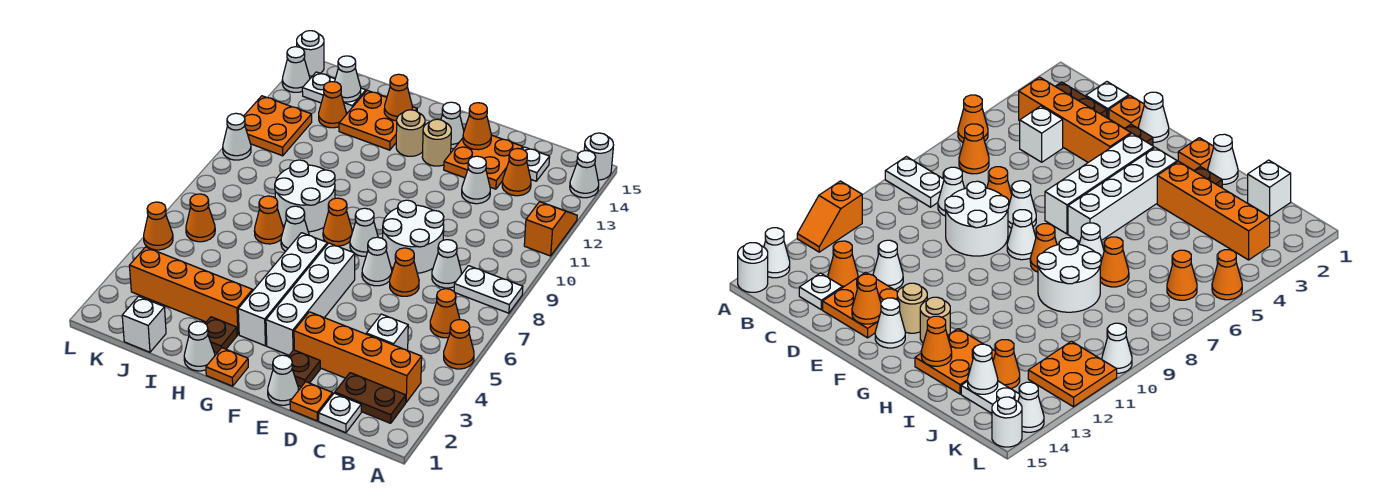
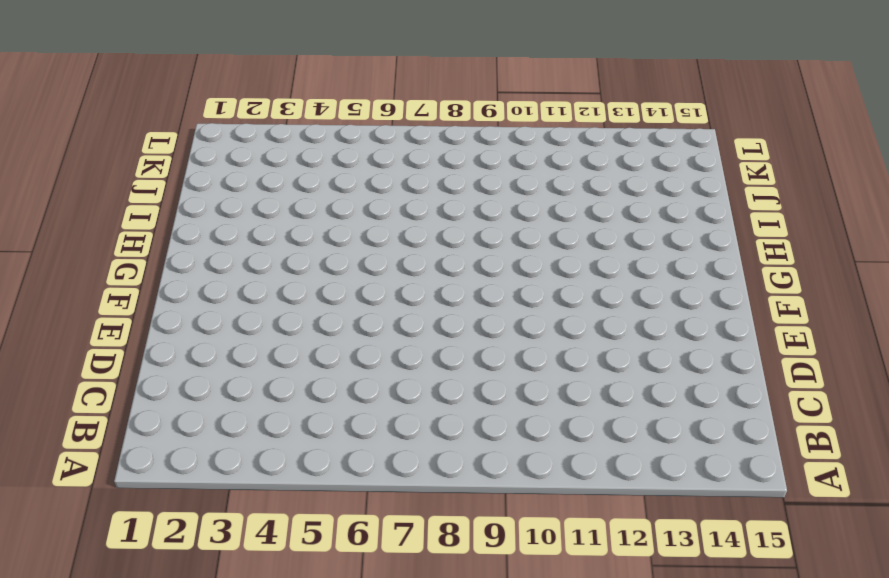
none -> orange cone A5 level 1
none -> white plate A8:B8 level 1
none -> orange slope A11:A12 level 1 top 11
none -> white cone A14 level 1

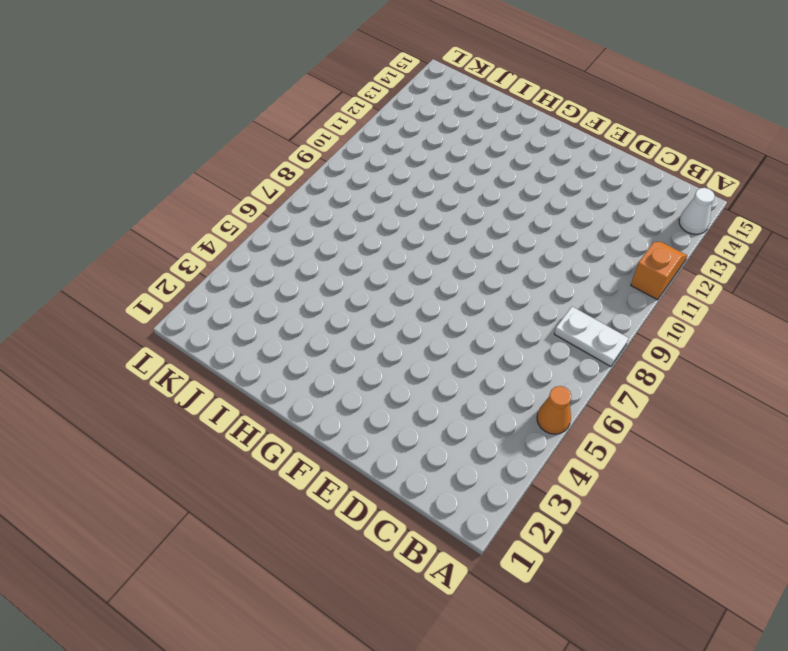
none -> white round brick A15 level 1
none -> brown plate B2:C2 level 1
none -> orange brick B3:E3 level 1
none -> orange cone B6 level 1

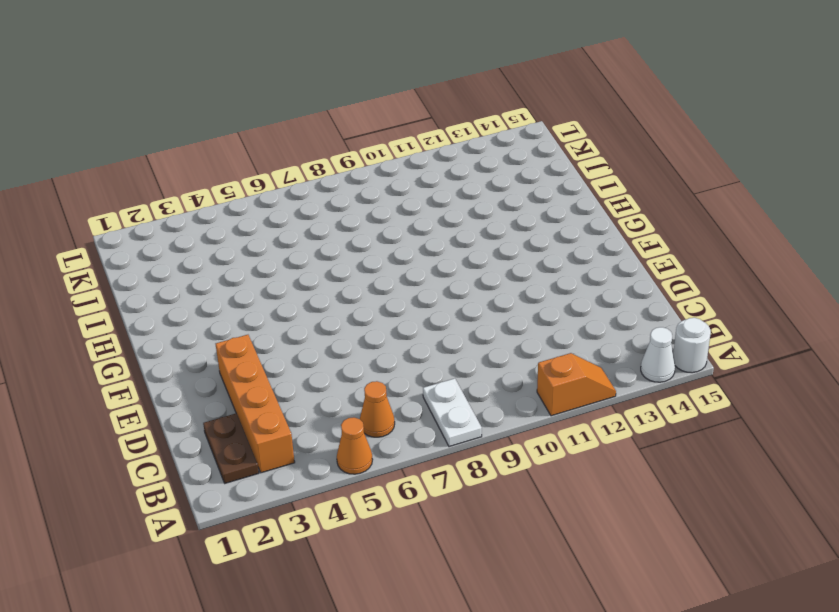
none -> white plate C1 level 1
none -> white brick C4 level 1
none -> white cone C8 level 1
none -> orange cone C13 level 1

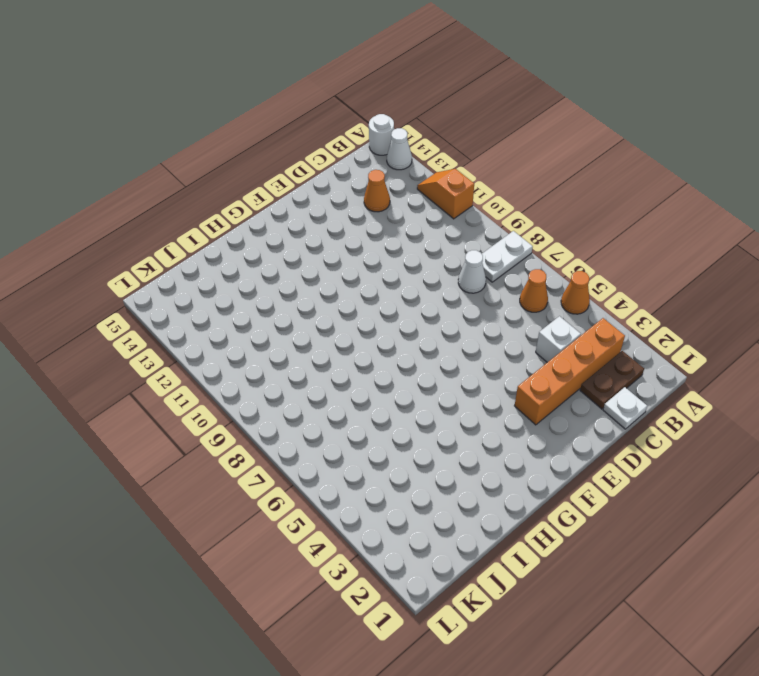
none -> white plate C14 level 1
none -> orange plate D1 level 1
none -> orange cone D7 level 1
none -> white round brick D8:E9 level 1

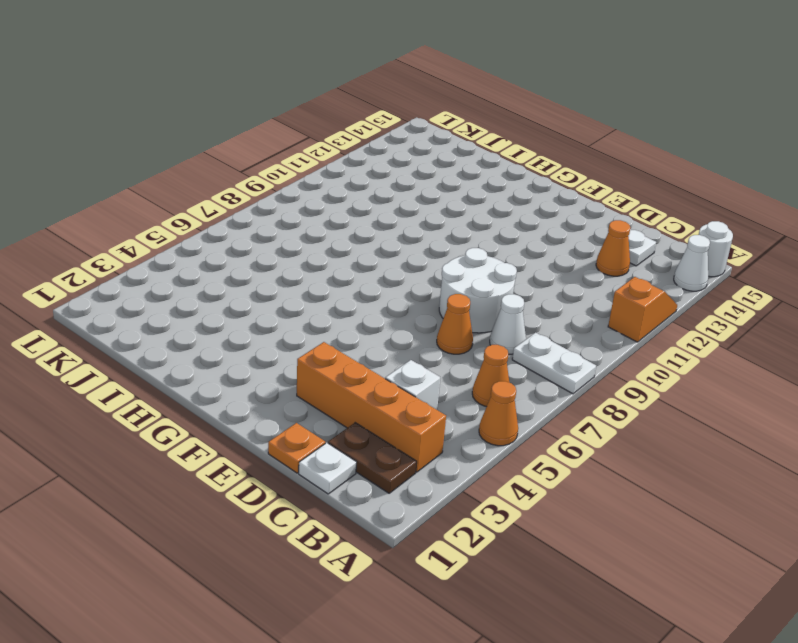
none -> white cone D12 level 1
none -> orange plate D13:E14 level 1
none -> white cone E1 level 1
none -> brown plate E2 level 1

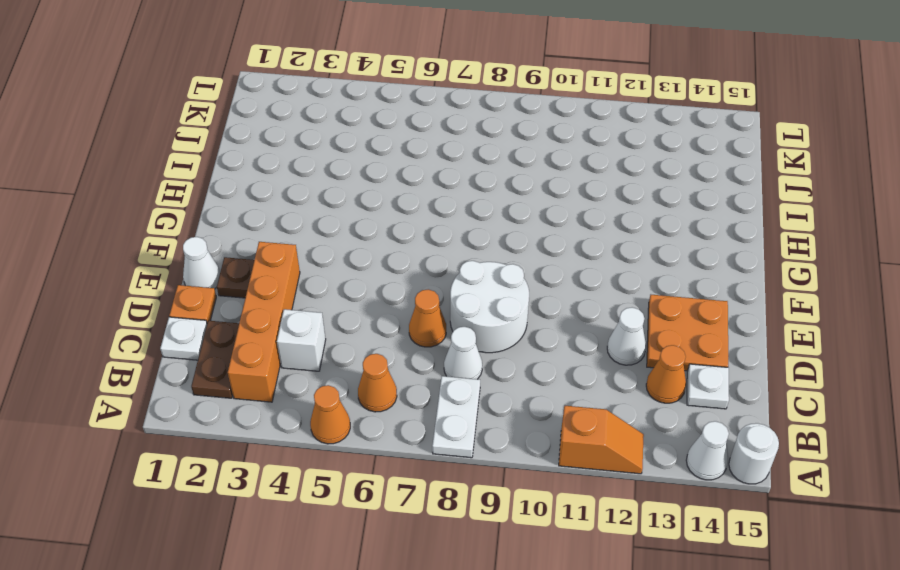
none -> white cone E7 level 1
none -> white brick F3:F6 level 1
none -> white cone F8 level 1
none -> tan round brick F13 level 1

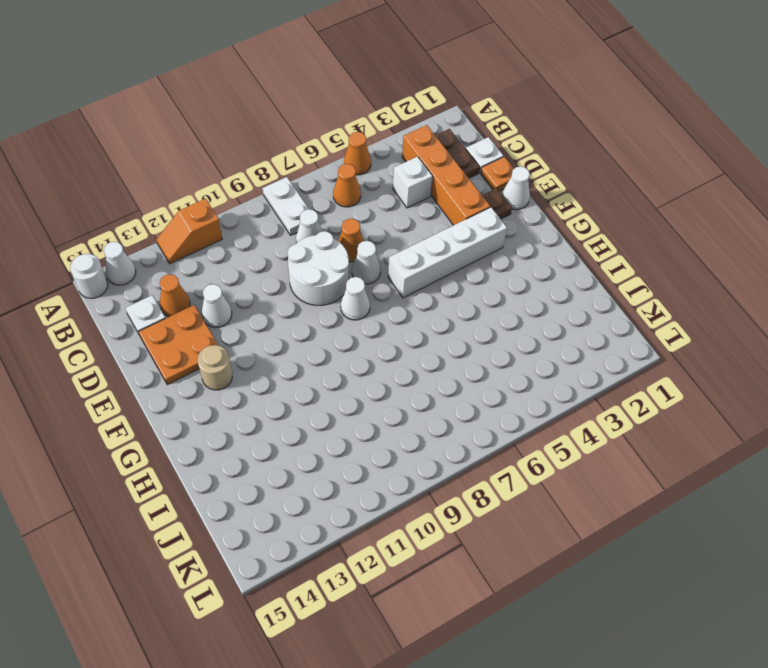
none -> white cone F14 level 1
none -> orange plate G1 level 1
none -> white brick G3:G6 level 1
none -> orange cone G8 level 1

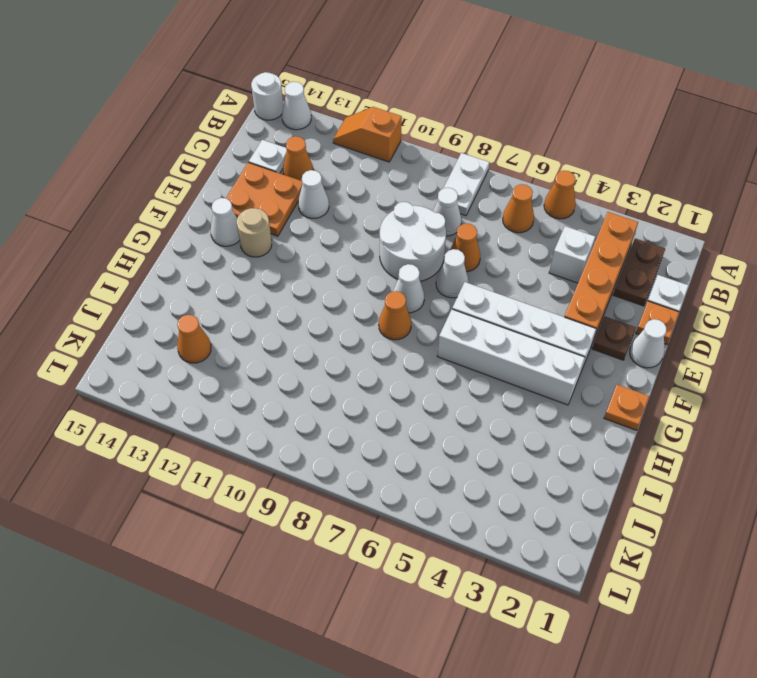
none -> tan round brick G13 level 1
none -> white cone H1 level 1
none -> brown plate H2 level 1
none -> orange brick H3:K3 level 1

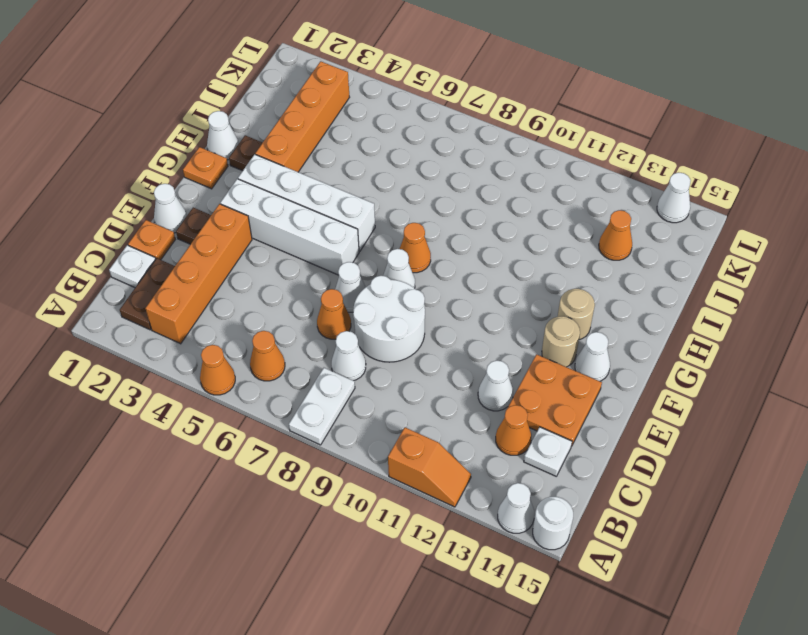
none -> white brick C4 level 1
none -> white cone H7 level 1
none -> white round brick H8:I9 level 1
none -> orange plate H13:I14 level 1

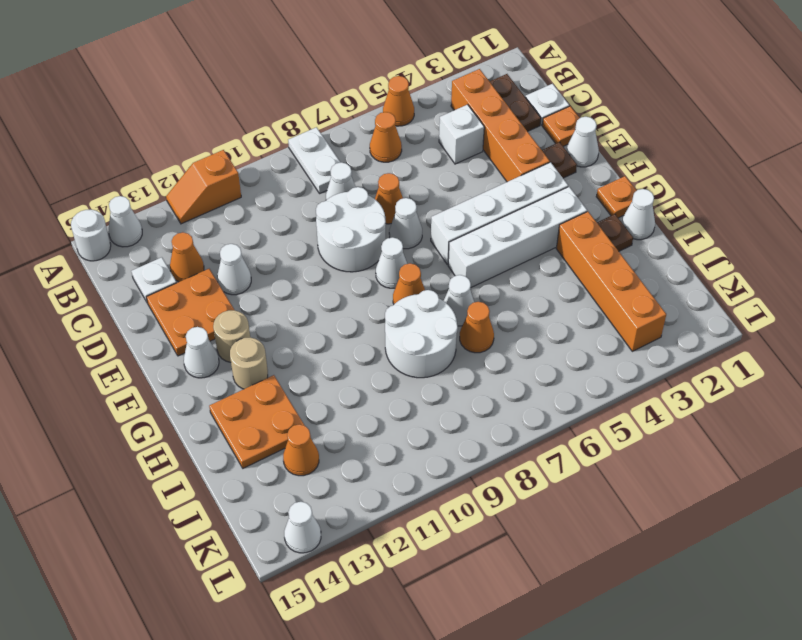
none -> white brick J1 level 1
none -> white plate J14:K14 level 1
none -> orange cone K6 level 1
none -> orange plate K11:L12 level 1

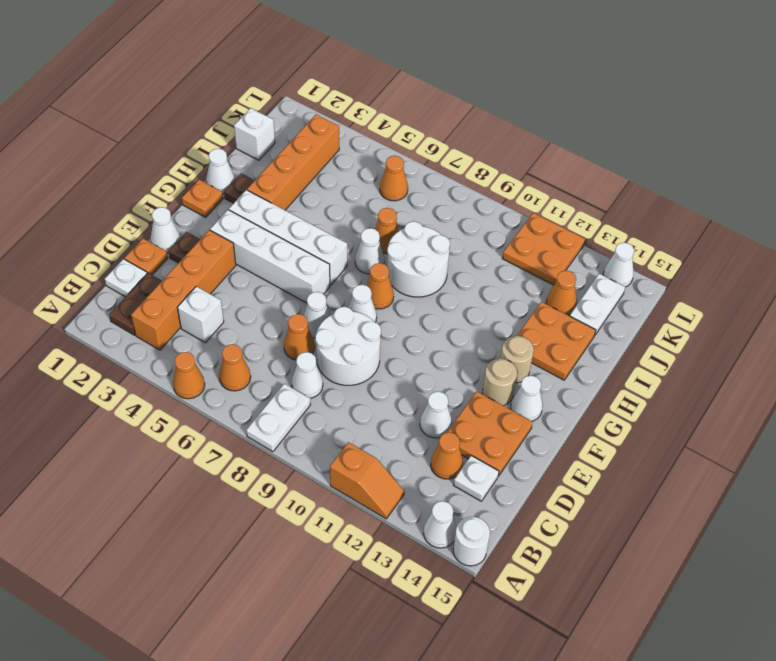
none -> orange cone L5 level 1
none -> white cone L10 level 1
none -> white round brick L15 level 1
none -> orange cone E14 level 2

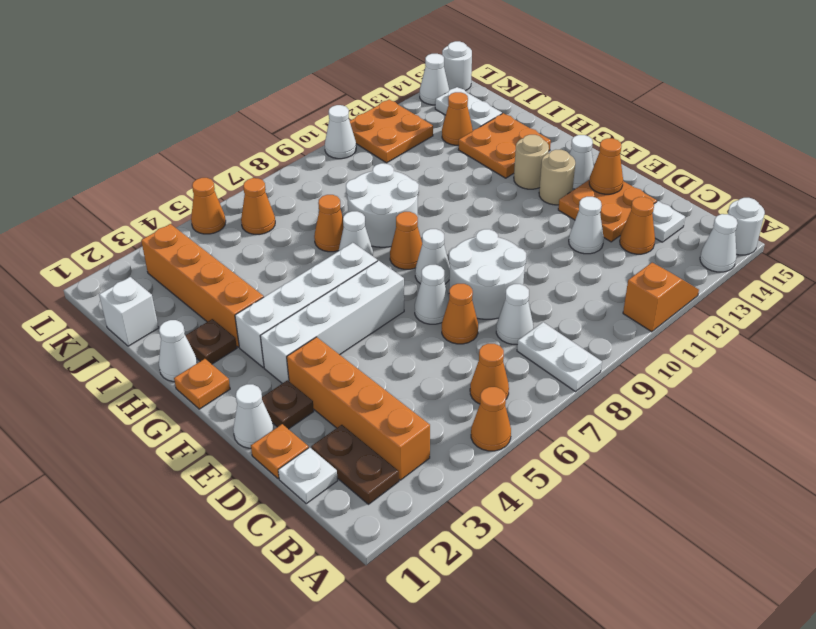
none -> white brick C4 level 1
none -> orange cone H14 level 2
none -> white cone J14 level 2

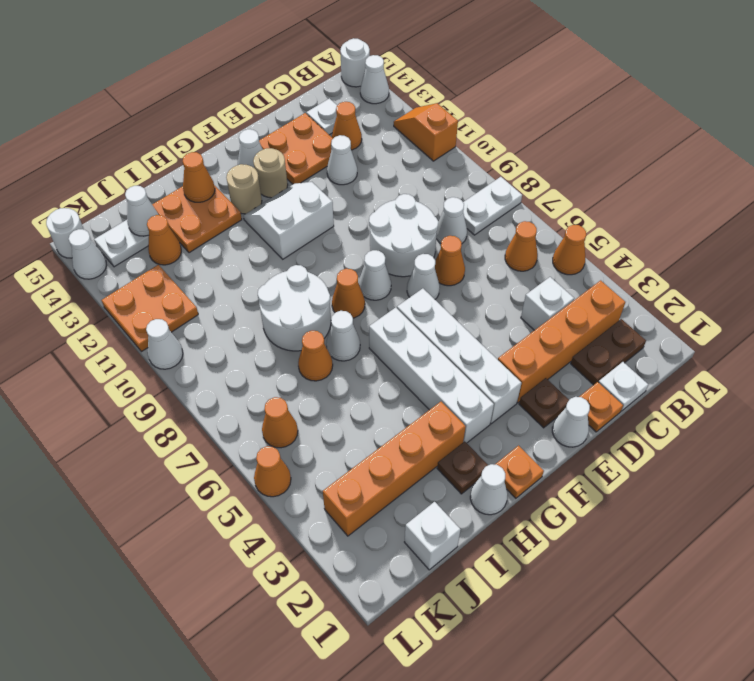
white slope F11:G12 level 1 top 11 -> none
none -> orange cone E14 level 2

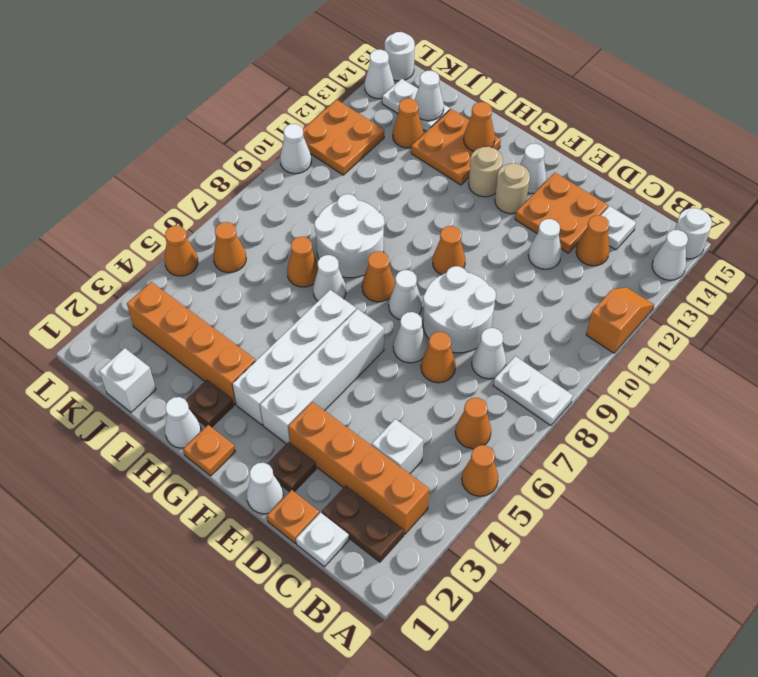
orange cone F10 level 1 -> orange cone E14 level 2

